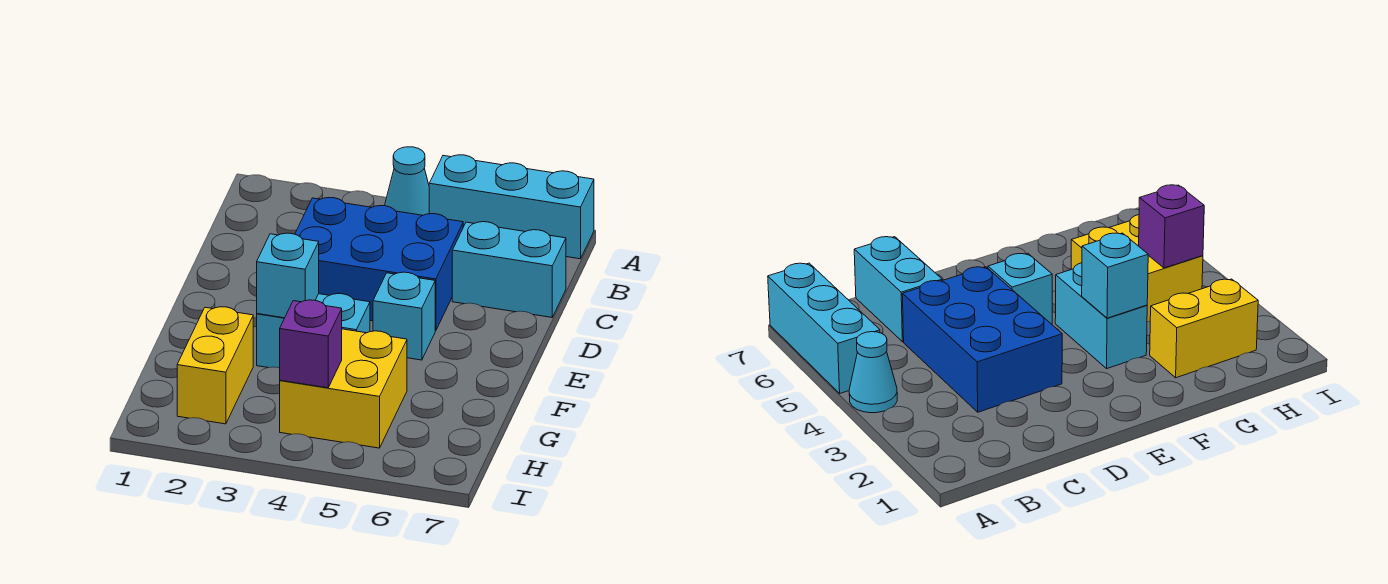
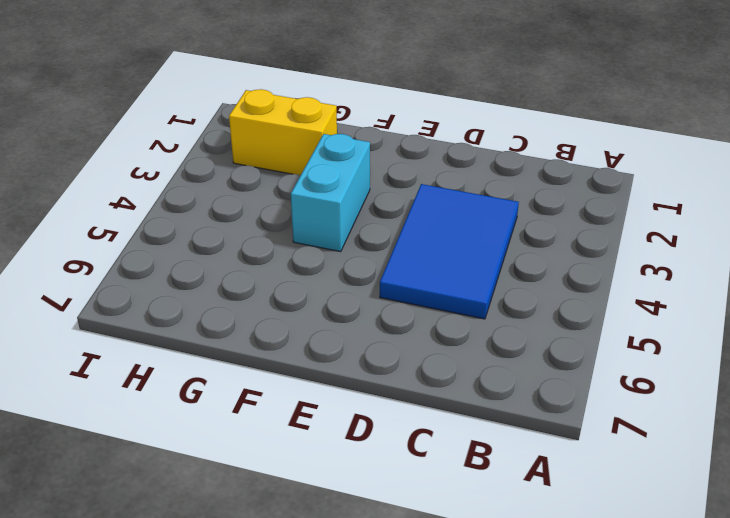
blue tile C3:D5 level 1 -> blue brick C3:D5 level 1
none -> cyan cone A4 level 1
none -> cyan brick A5:A7 level 1

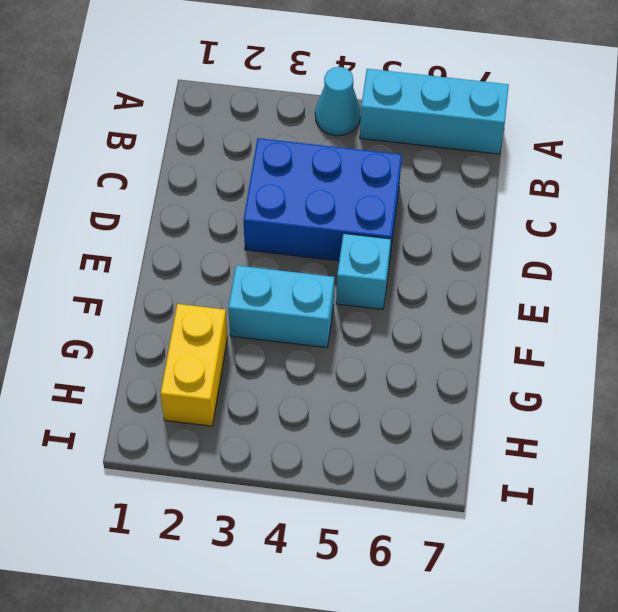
none -> cyan brick C6:C7 level 1
none -> yellow brick G4:H5 level 1

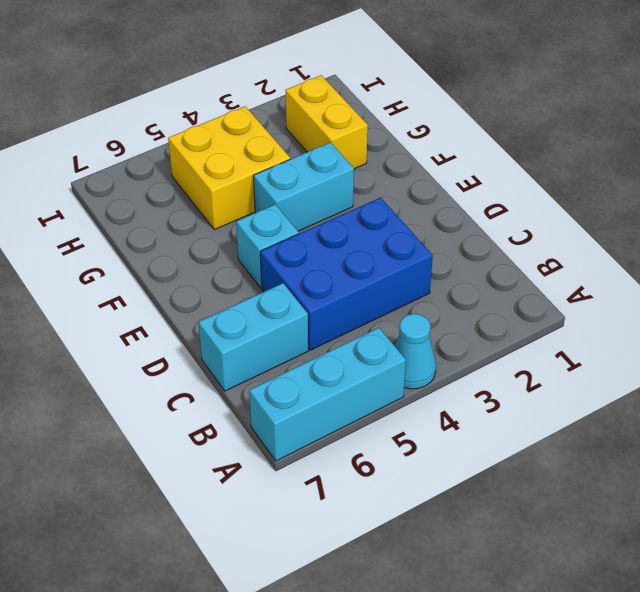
none -> cyan brick F3 level 2
none -> purple brick H4 level 2

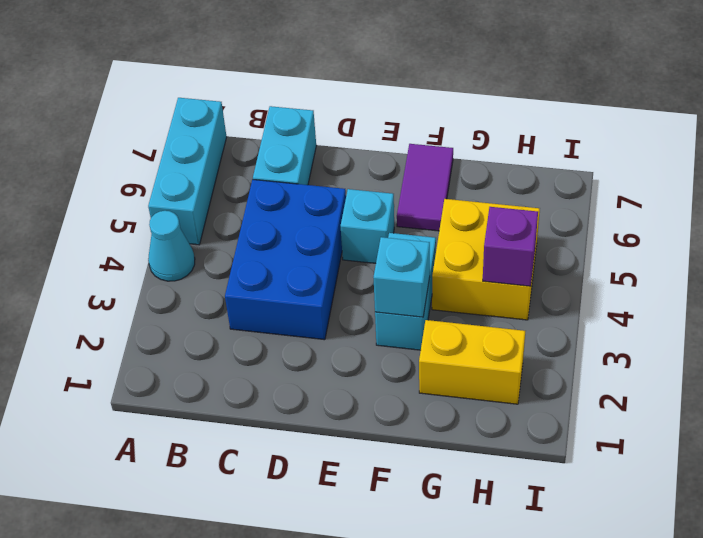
purple tile F6:F7 level 1 -> none

